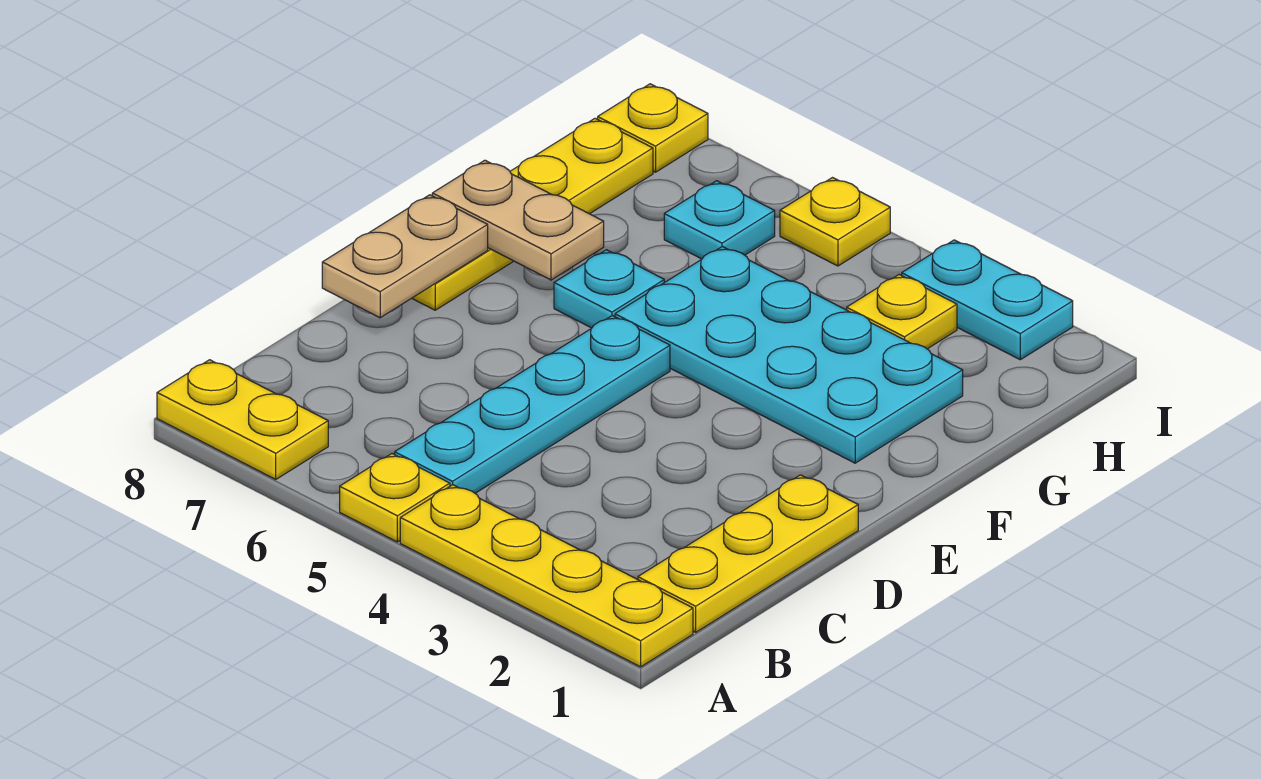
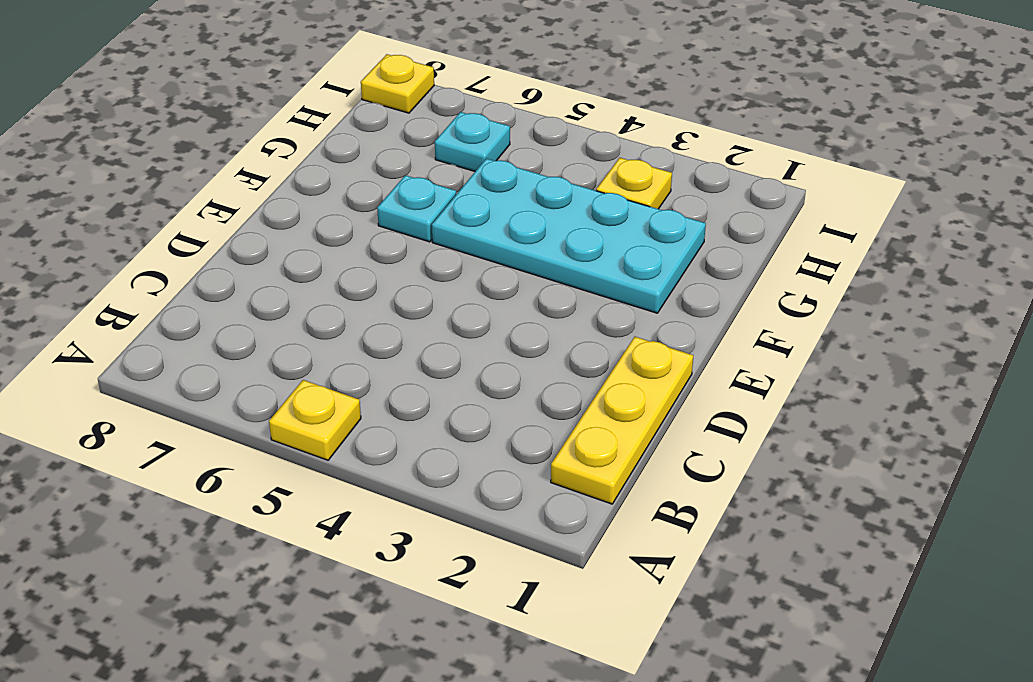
none -> yellow plate A1:A4 level 1
none -> yellow plate A7:A8 level 1
none -> cyan plate B5:E5 level 1

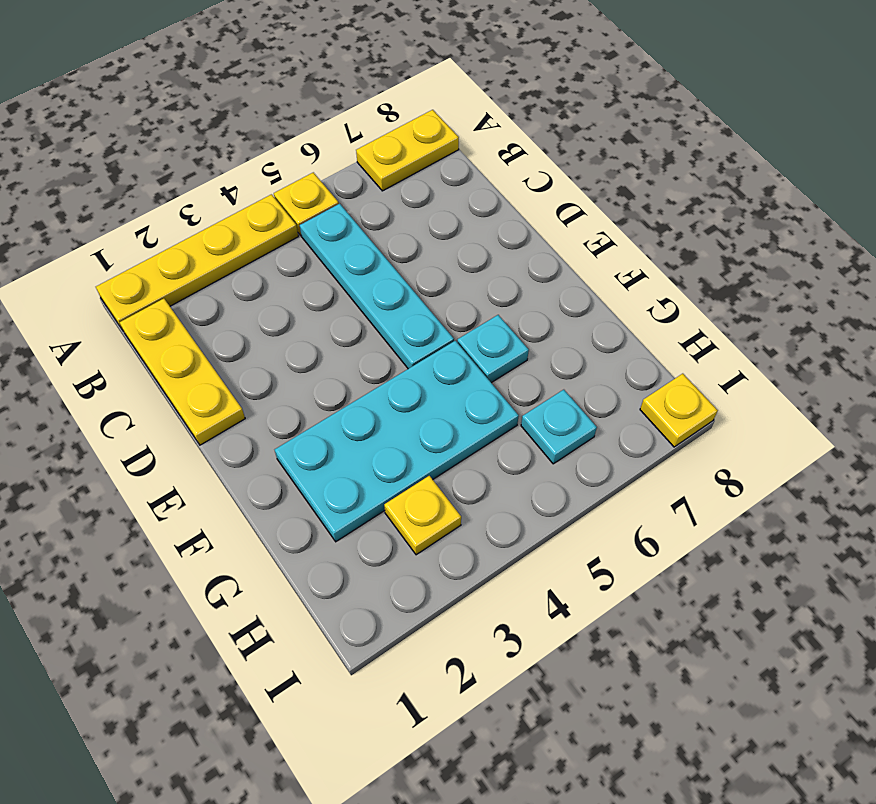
none -> yellow plate E8:H8 level 1
none -> cyan plate I2:I3 level 1
none -> yellow plate I5 level 1

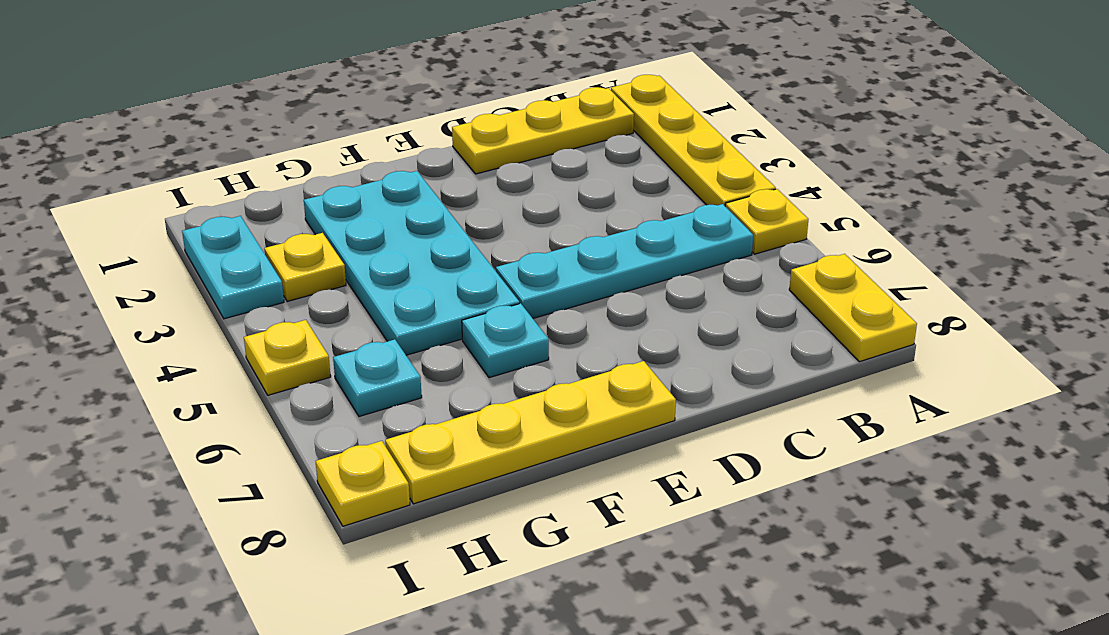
none -> tan plate D8:E8 level 2
none -> tan plate F7:F8 level 2

